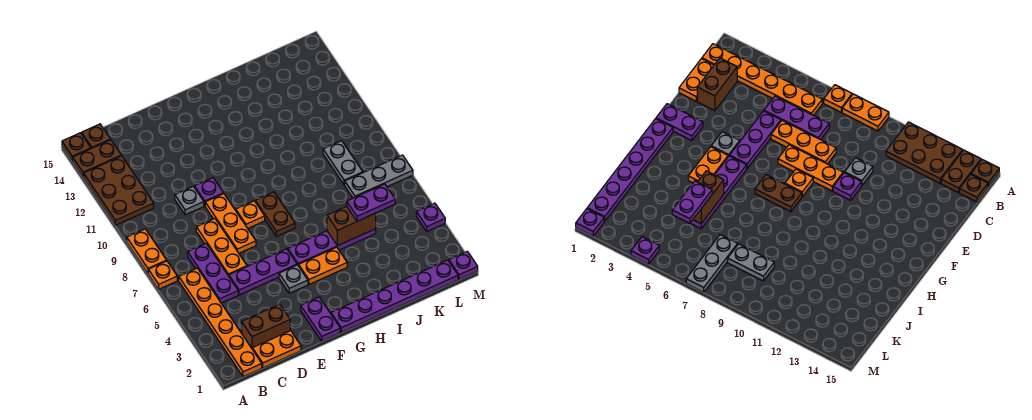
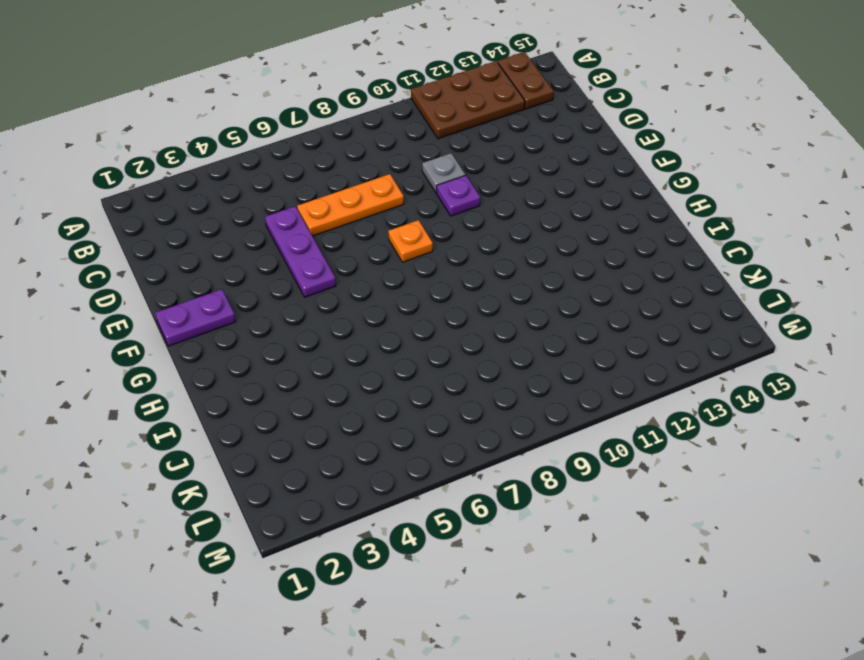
none -> orange plate A7 level 1
none -> orange plate A8:A9 level 1
none -> brown plate A15 level 1

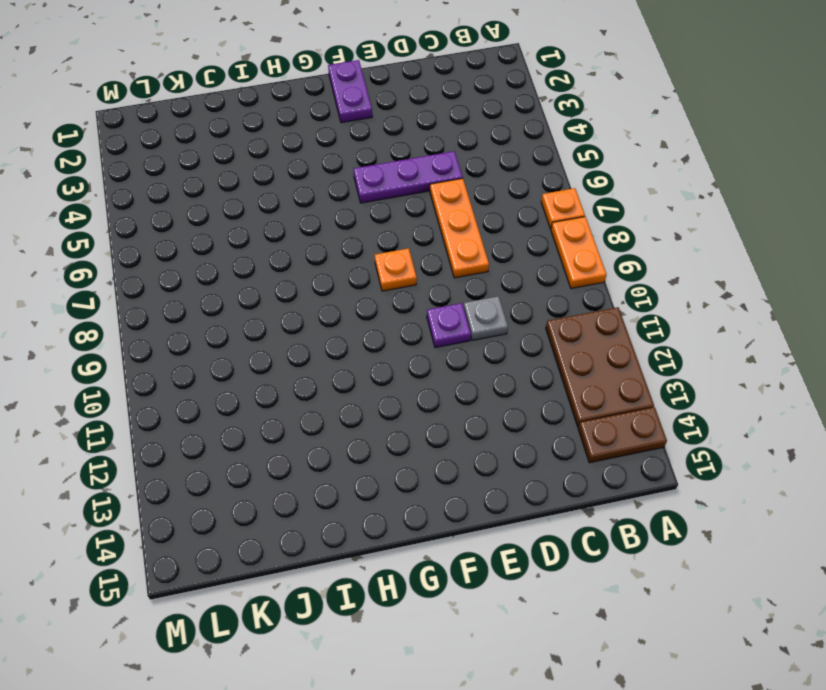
none -> brown plate A15 level 1
none -> orange plate B1:B6 level 1
none -> brown plate B15 level 1

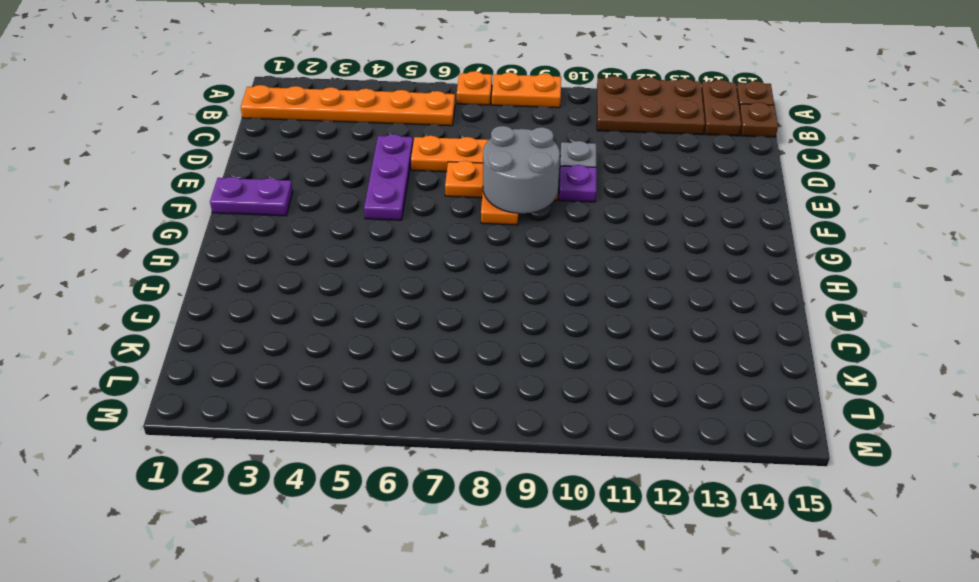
grey round brick E8:F9 level 2 -> none
none -> orange plate C1:D1 level 1
none -> brown brick C2:D2 level 1
none -> purple plate C5:C7 level 1

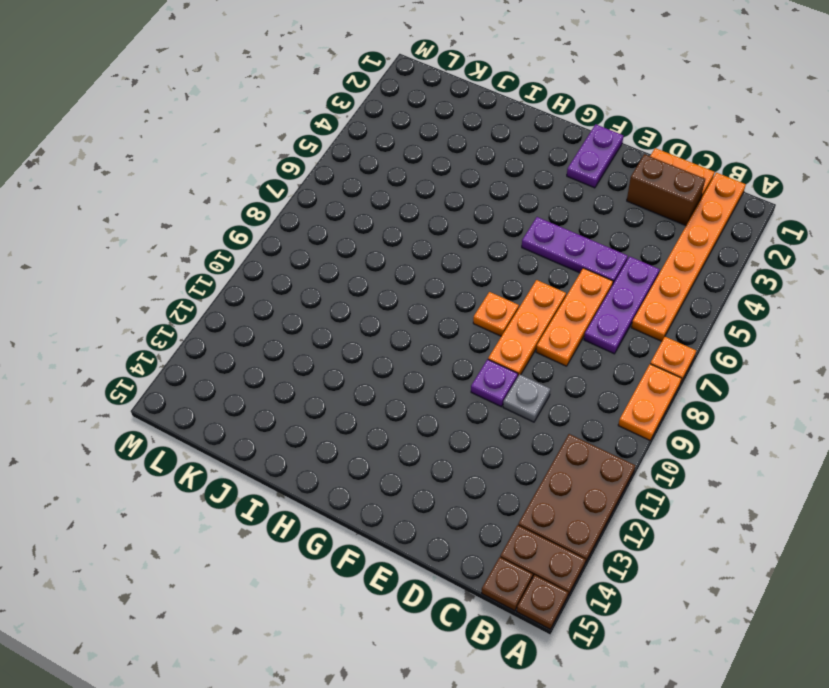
none -> grey plate F4 level 1
none -> purple plate G1:L1 level 1
none -> orange plate G4:H4 level 1

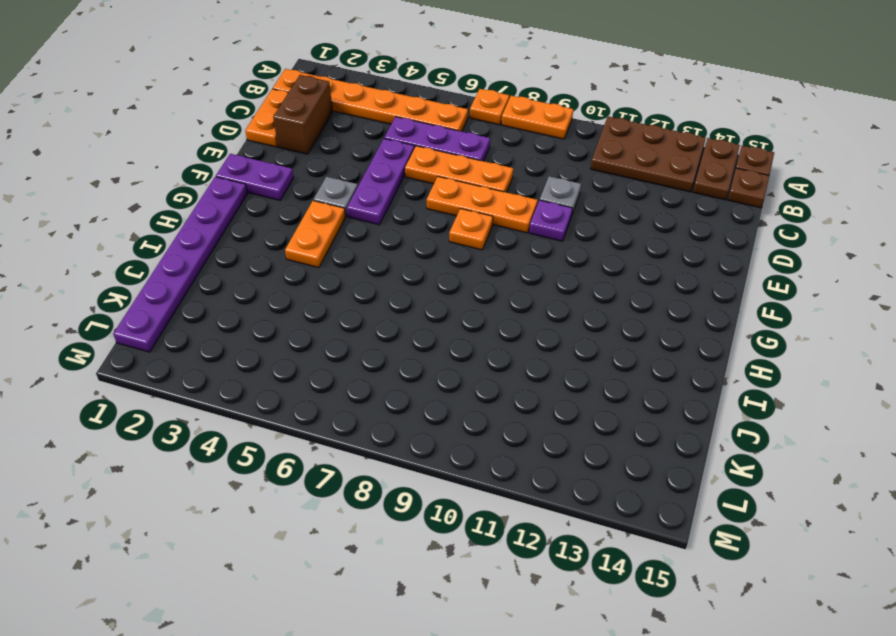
none -> purple plate G5:J5 level 1
none -> brown plate G7:G8 level 1
none -> grey plate K7:M7 level 1

